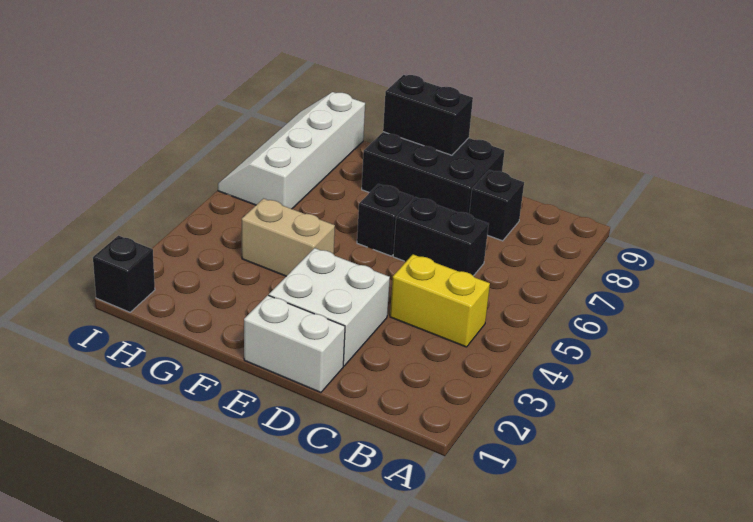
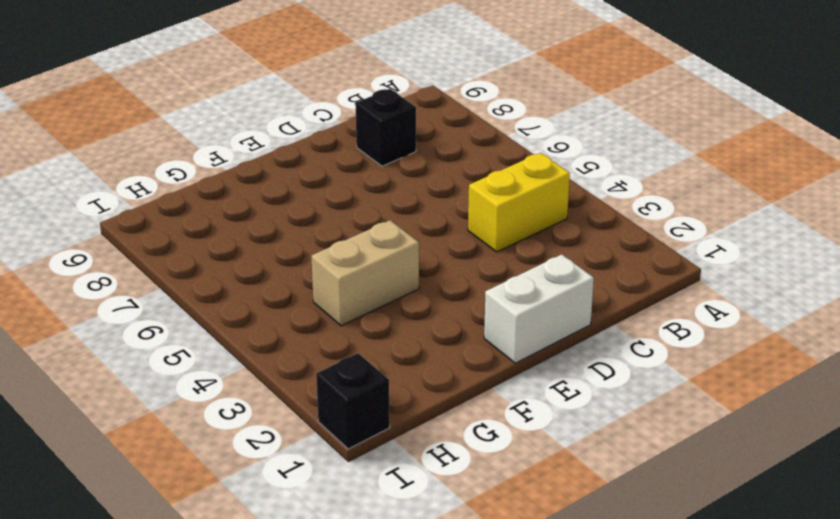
none -> black brick C6:D6 level 1
none -> white brick D2:E3 level 1

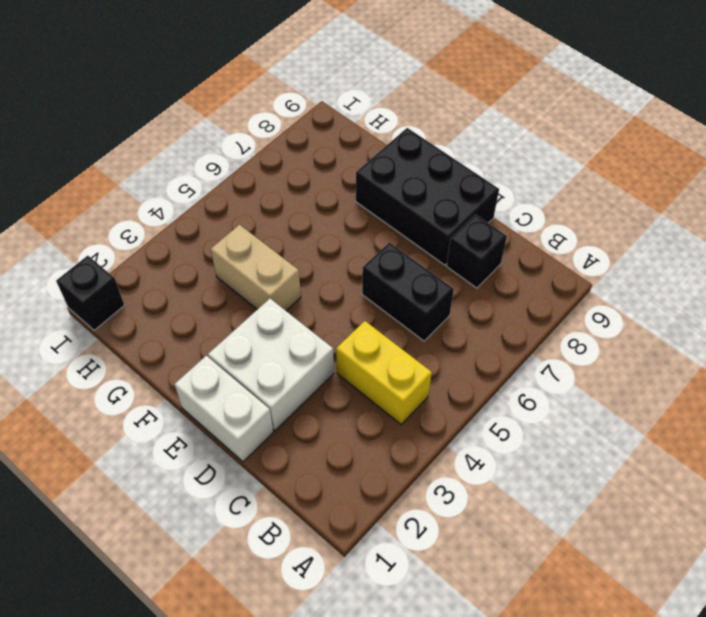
none -> black brick E6 level 1
none -> white slope H6:I9 level 1 top H

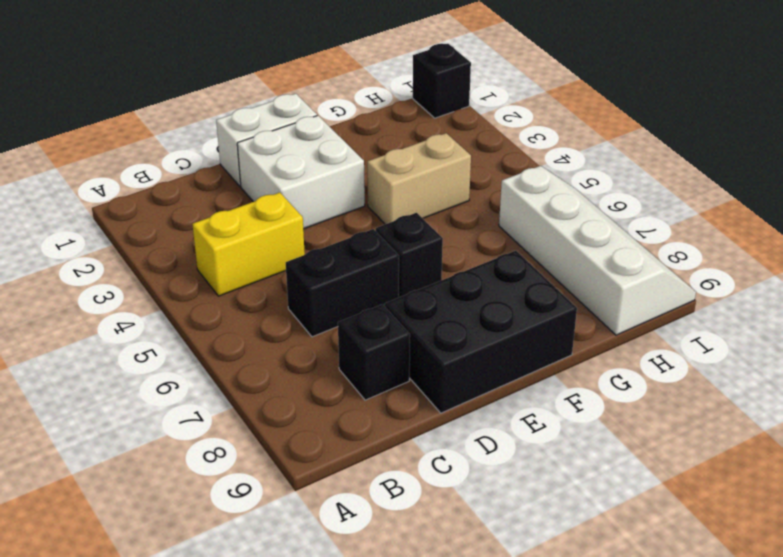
none -> black brick E9:F9 level 2

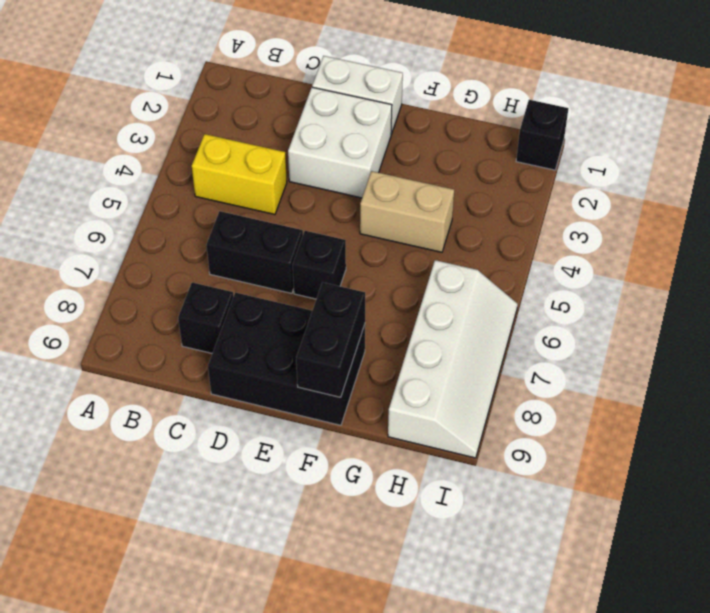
black brick F8:F9 level 2 -> black brick E9:F9 level 2

